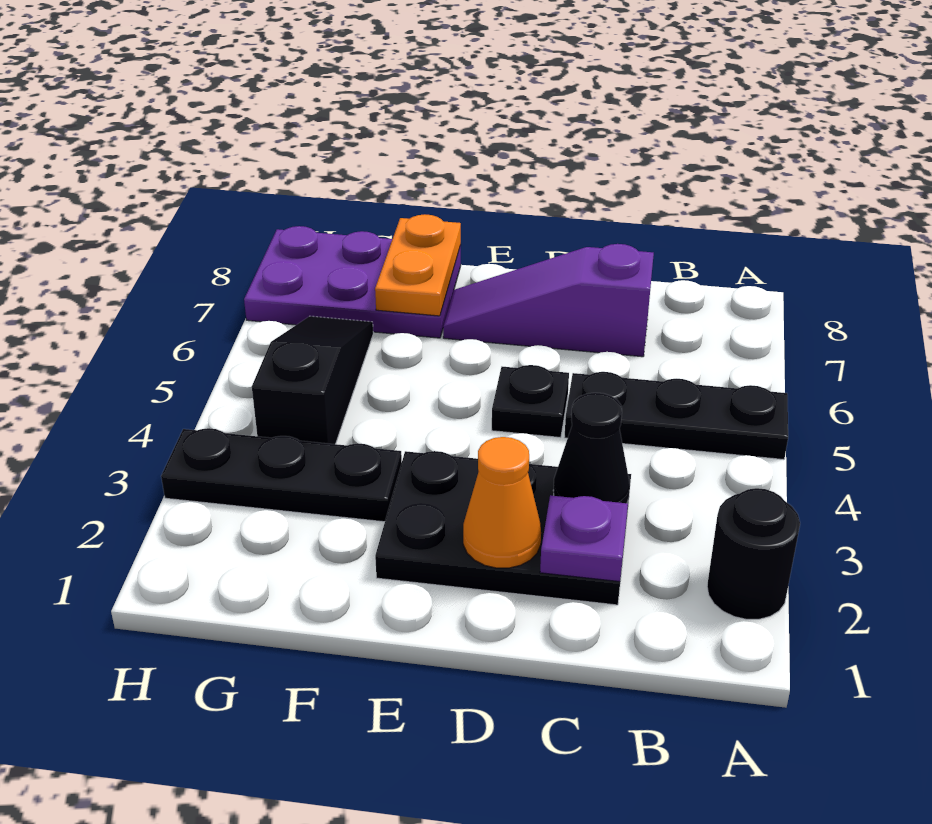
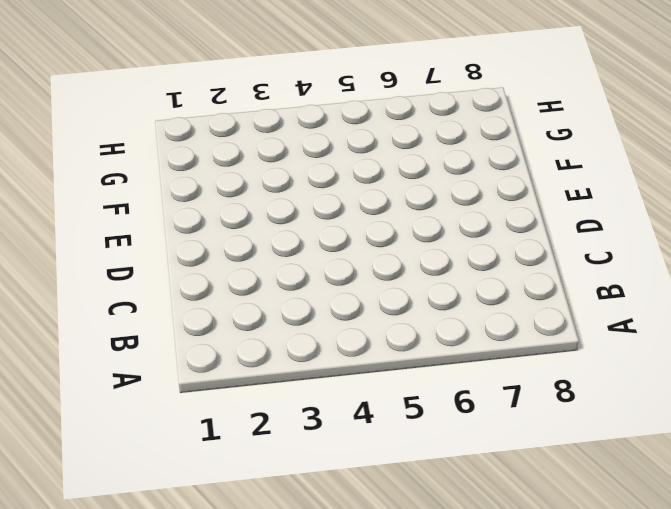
none -> black round brick A2 level 1
none -> black plate A5:C5 level 1
none -> black plate C2:E3 level 1

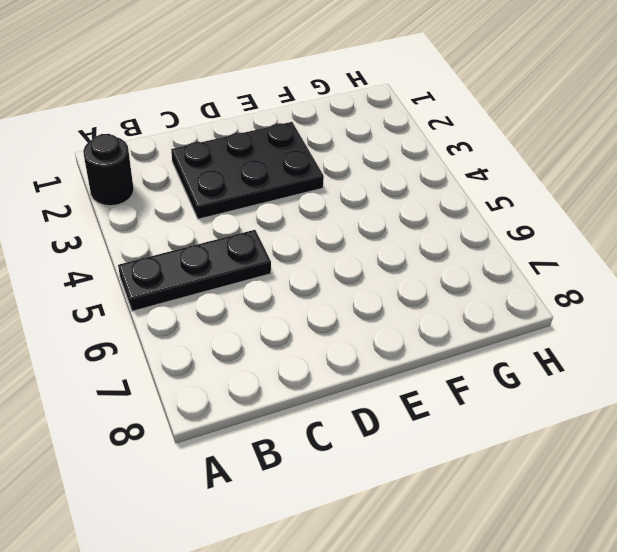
none -> purple slope C7:E7 level 1 top C
none -> black plate D5 level 1
none -> black plate F3:H3 level 1

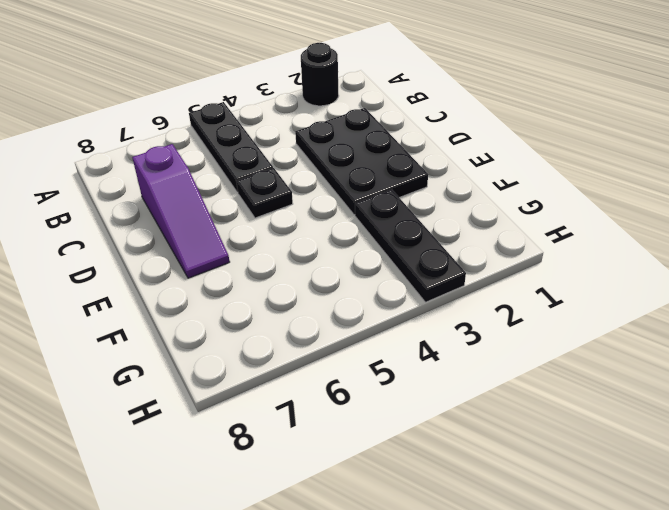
none -> purple plate F7:H8 level 1
none -> black slope G4:G6 level 1 top 4
none -> purple plate C2 level 2

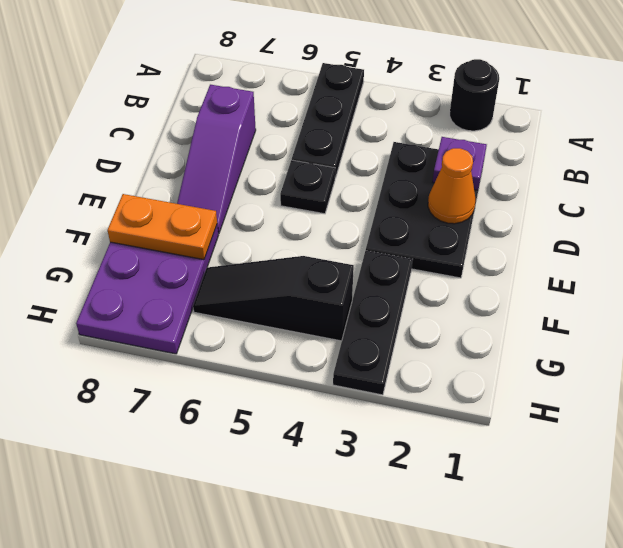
none -> black cone C3 level 2

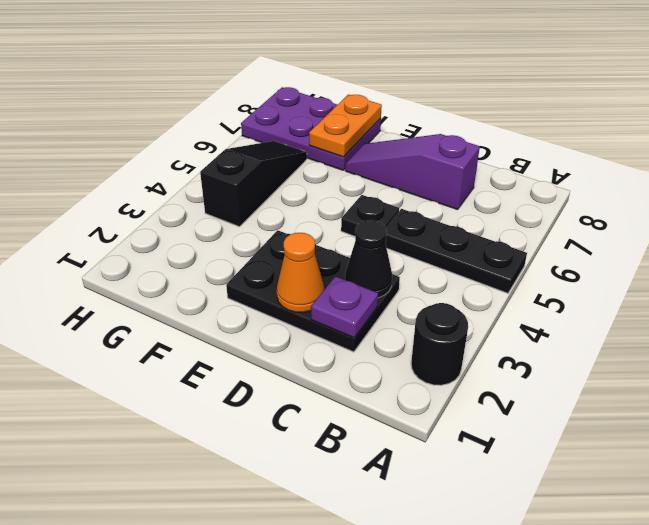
none -> black plate F3:H3 level 1

